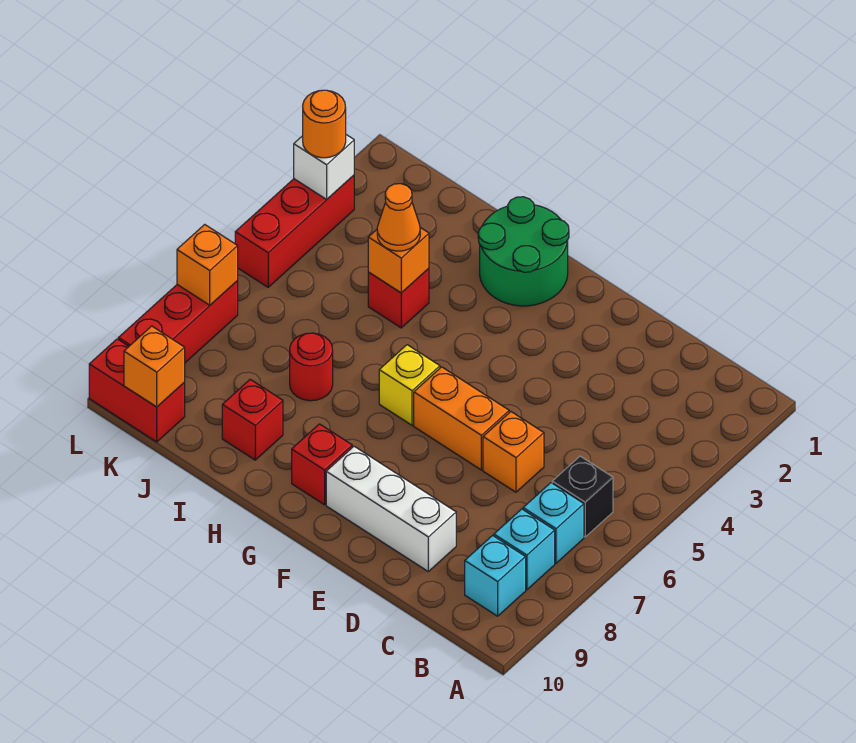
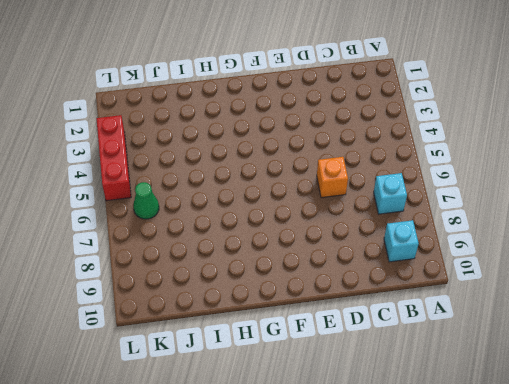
green cone K6 level 1 -> none
none -> black brick B6 level 1
none -> cyan brick B8 level 1
none -> white brick D9:F9 level 1

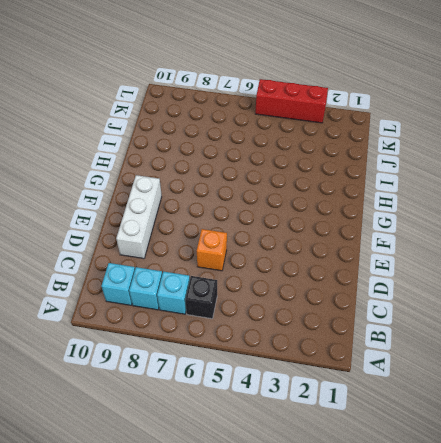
none -> orange brick E6:F6 level 1
none -> green round brick G1:H2 level 1
none -> yellow brick G6 level 1

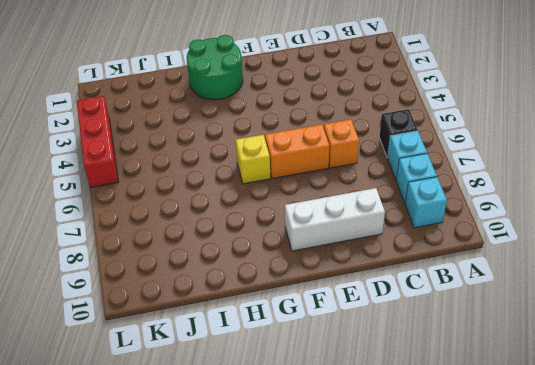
none -> red brick G9 level 1
none -> red brick I4 level 1
none -> red round brick I7 level 1

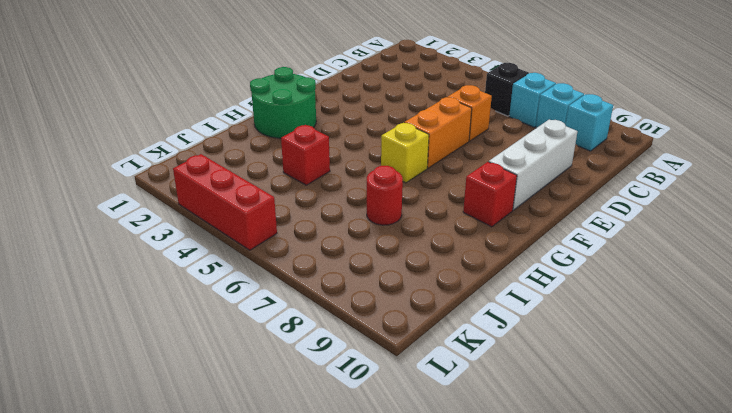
none -> red brick I9 level 1
none -> red brick K10:L10 level 1
none -> red brick L7:L9 level 1

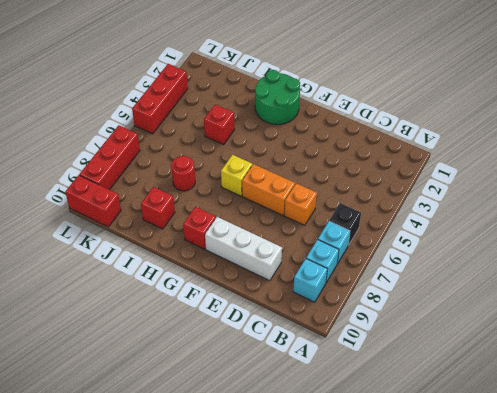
none -> orange brick I4 level 2
none -> orange brick K10 level 2
none -> white brick L3 level 2

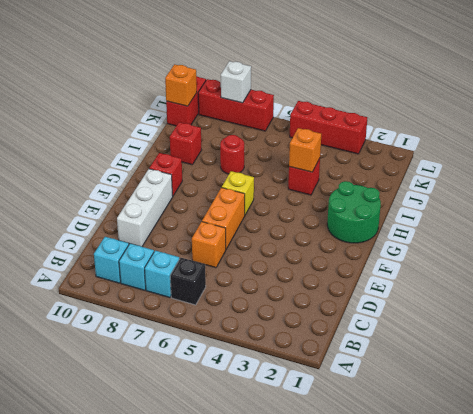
white brick L8 level 2 -> white brick L3 level 2
none -> orange brick L7 level 2
none -> orange cone I4 level 3
none -> orange round brick L3 level 3

